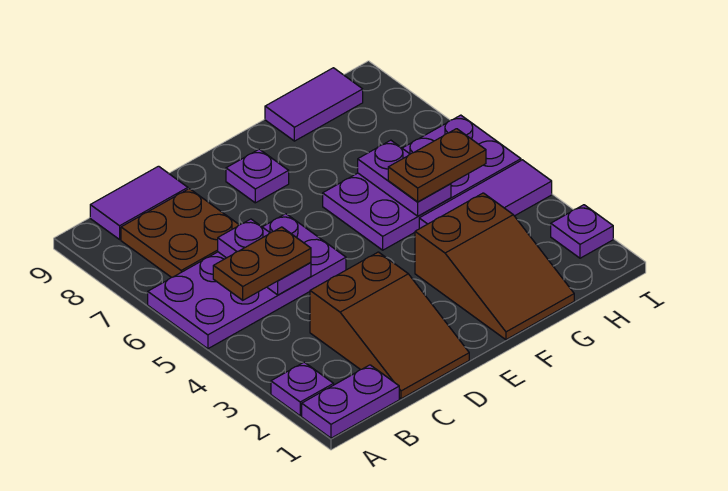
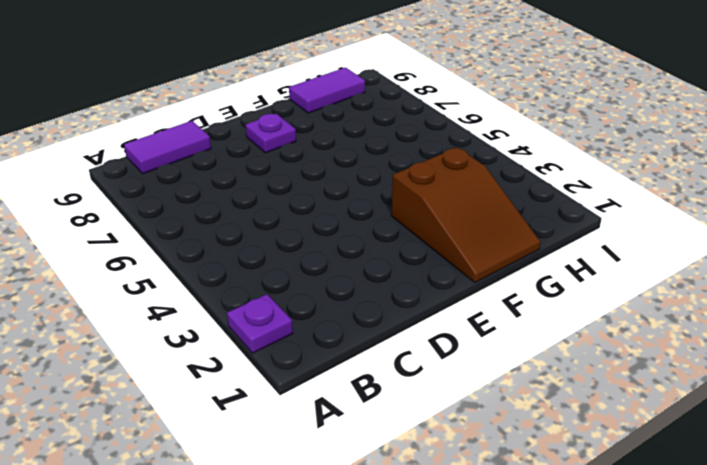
none -> purple plate A1:B1 level 1
none -> purple plate A5:D6 level 1
none -> brown plate B7:C8 level 1

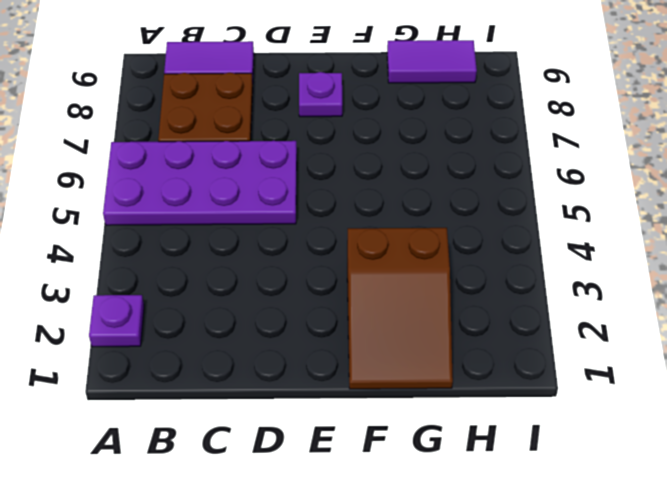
none -> purple plate A1:B1 level 1
none -> brown slope C1:D3 level 1 top 3
none -> purple plate F5:I6 level 1

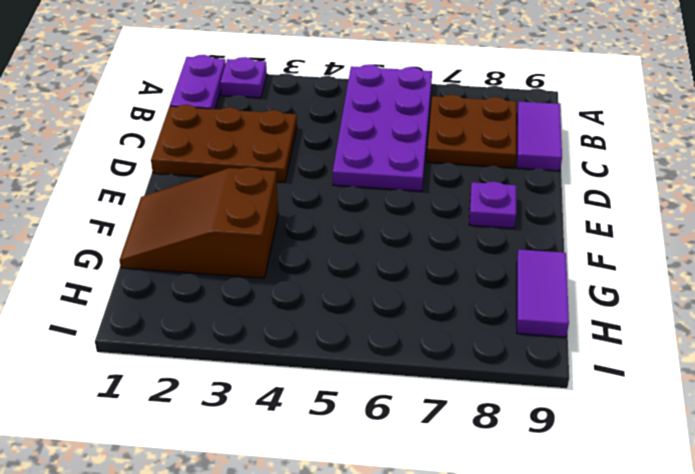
brown plate C1:D3 level 1 -> brown slope C1:D3 level 1 top 3
none -> purple plate F5:I6 level 1
none -> purple tile G4:I4 level 1
none -> purple plate I2 level 1

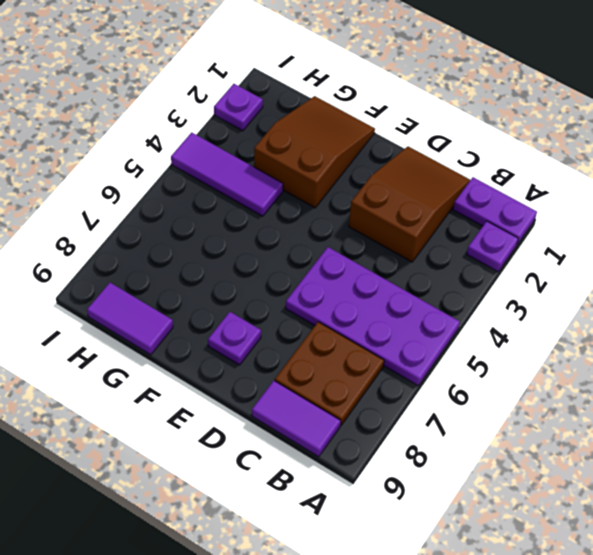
none -> purple plate F5:I6 level 1
none -> purple plate C5:C6 level 2
none -> purple plate G5:G6 level 2

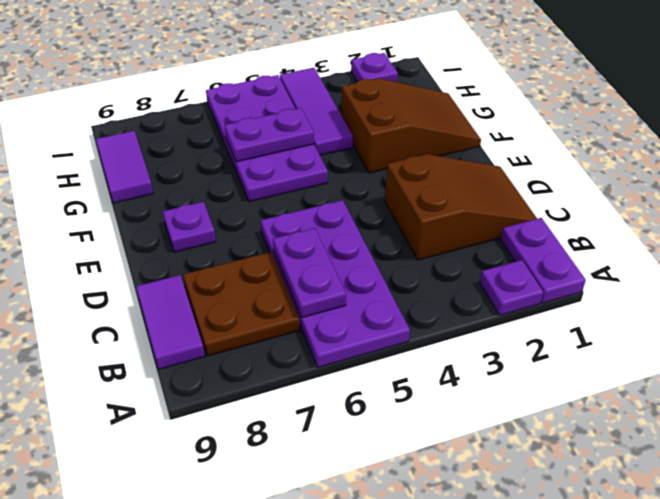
purple plate B6:C6 level 2 -> purple plate C5:C6 level 2
none -> brown plate B5:C5 level 3
none -> brown plate G5:H5 level 3

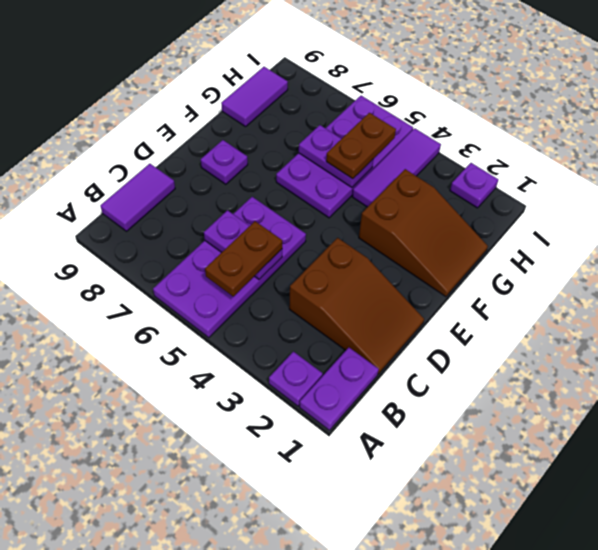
none -> brown plate B7:C8 level 1

